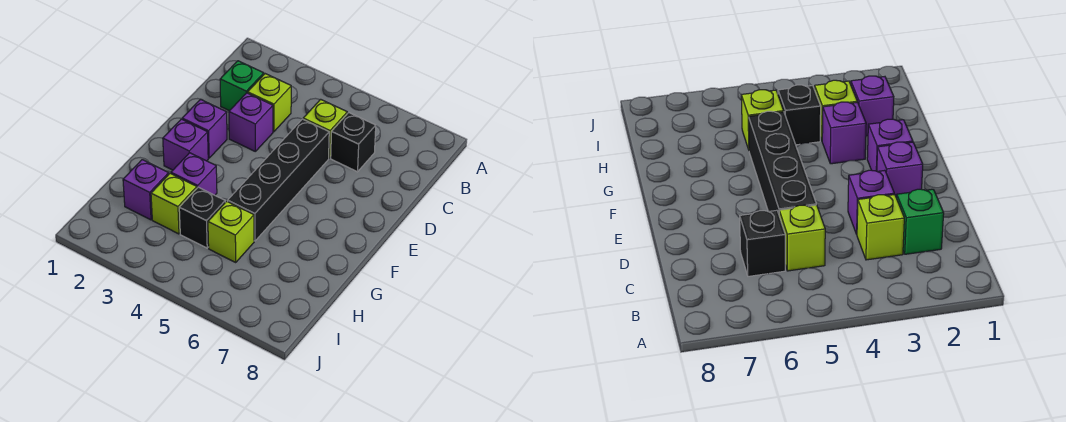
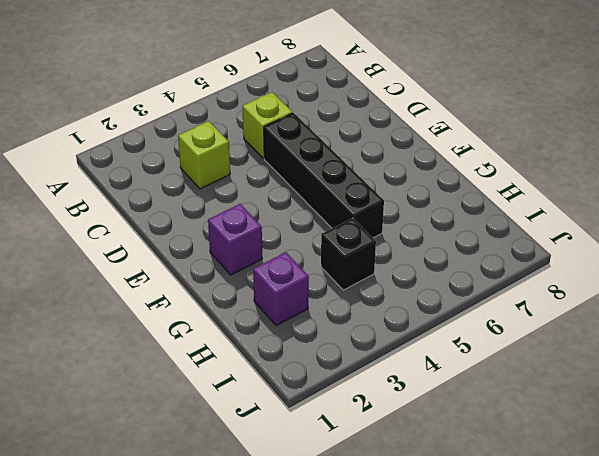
none -> green brick C2 level 1
none -> black brick C6 level 1
none -> purple brick D3 level 1

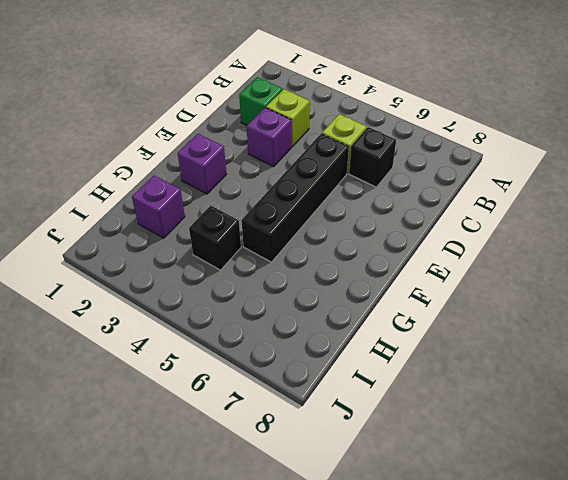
none -> purple brick E2 level 1
none -> purple brick G3 level 1
none -> lime brick H3 level 1

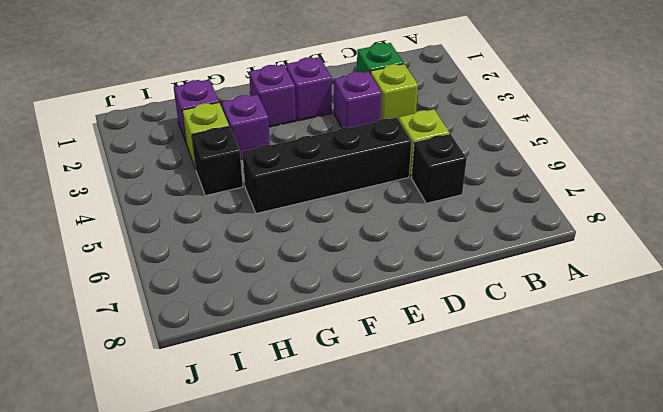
none -> lime brick H5 level 1

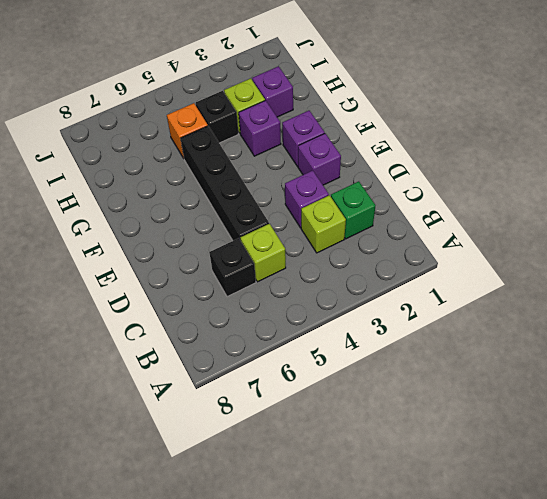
orange brick H5 level 1 -> lime brick H5 level 1

